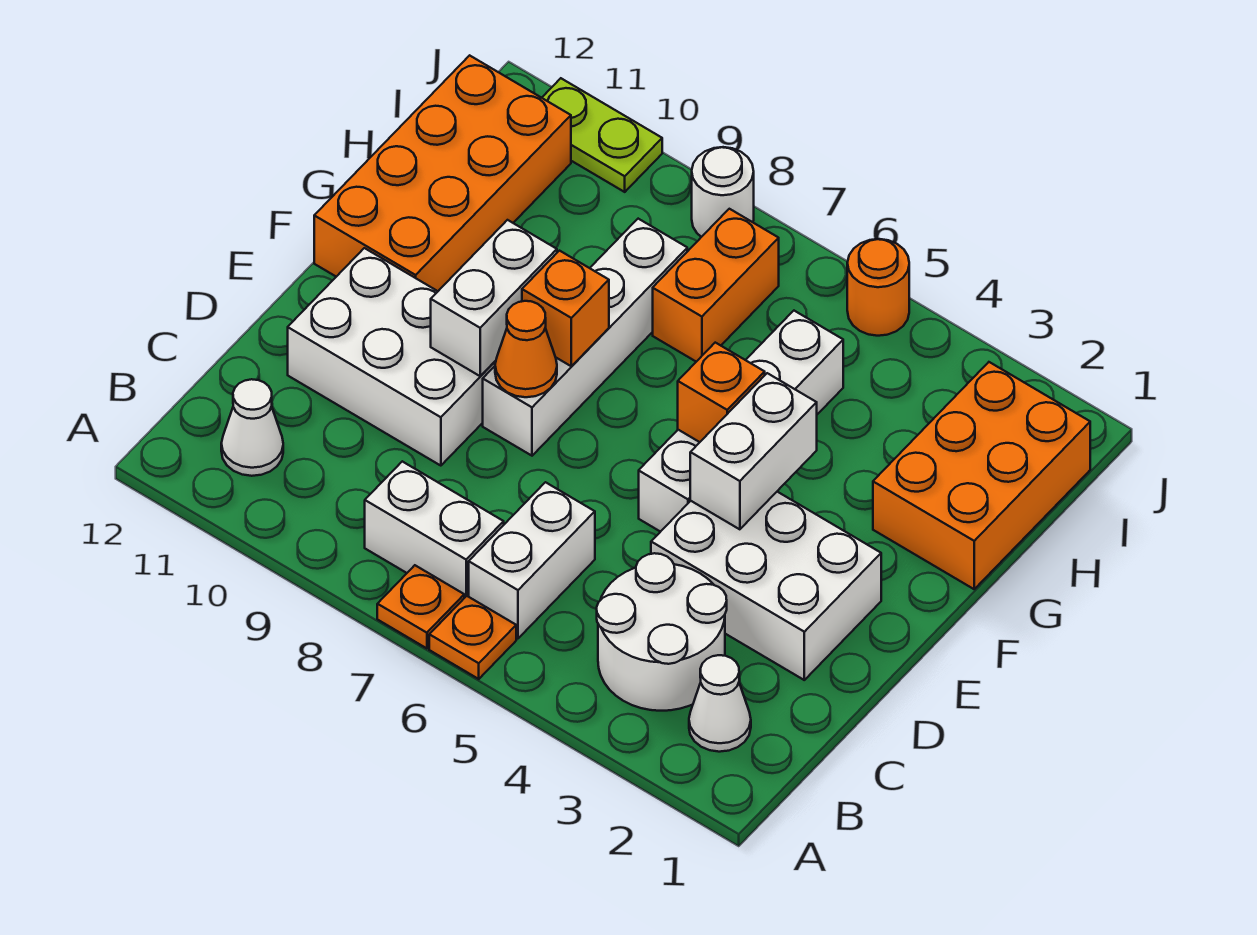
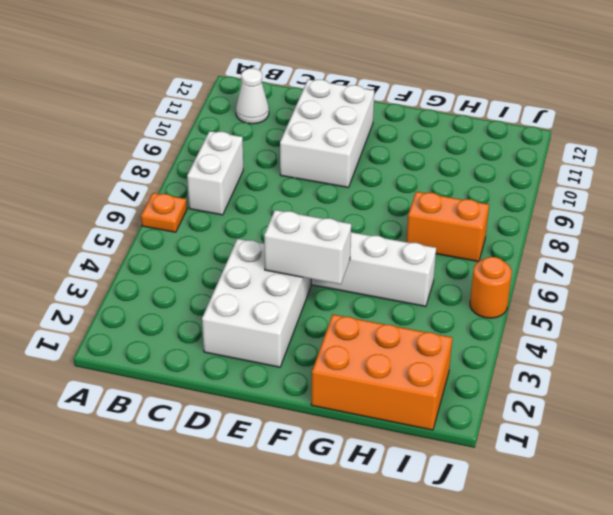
none -> orange plate A7 level 1
none -> white cone B2 level 1
none -> white round brick B3:C4 level 1

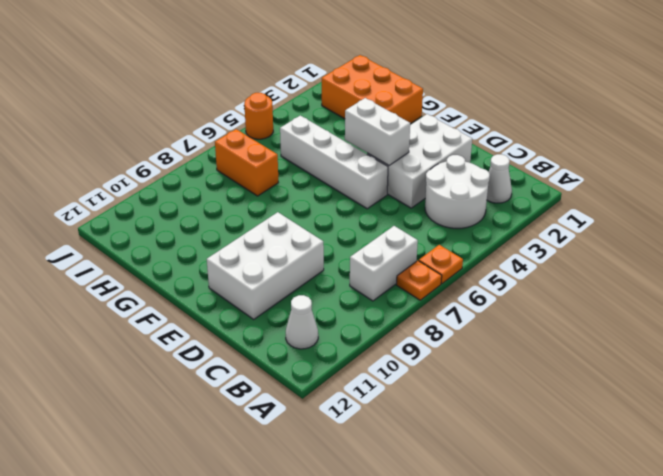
none -> white brick B6:C6 level 1
none -> white brick E8:H8 level 1
none -> orange brick F11:I12 level 1

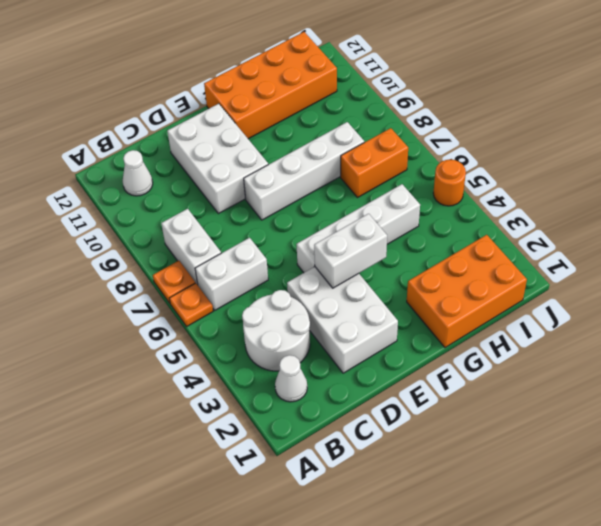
none -> white round brick J8 level 1
none -> lime plate J10:J11 level 1
none -> orange cone E8 level 2

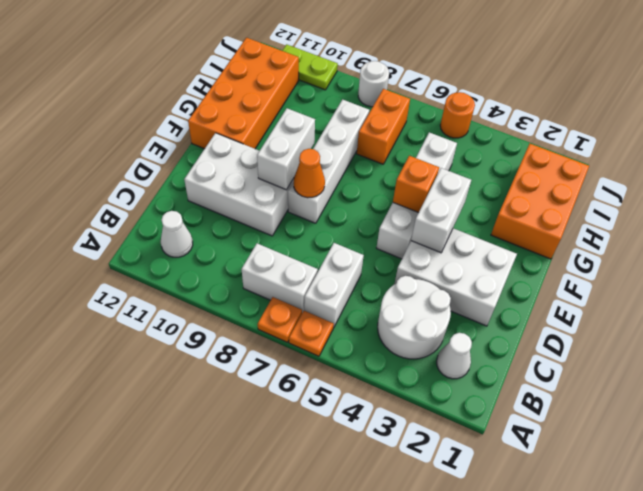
none -> orange brick F8 level 2

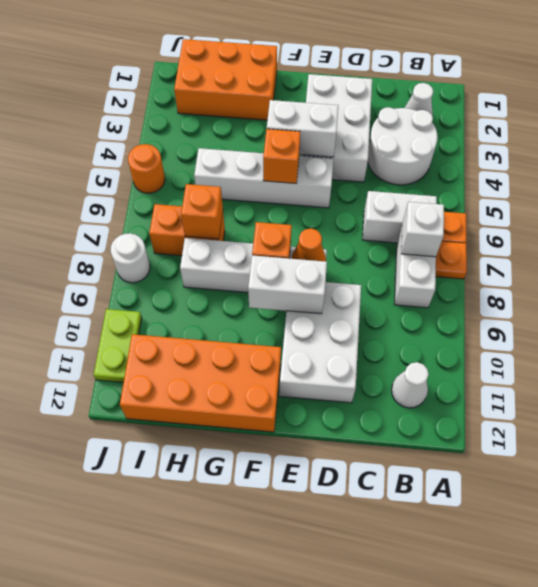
white brick B7 level 2 -> none
orange brick H7 level 2 -> none

